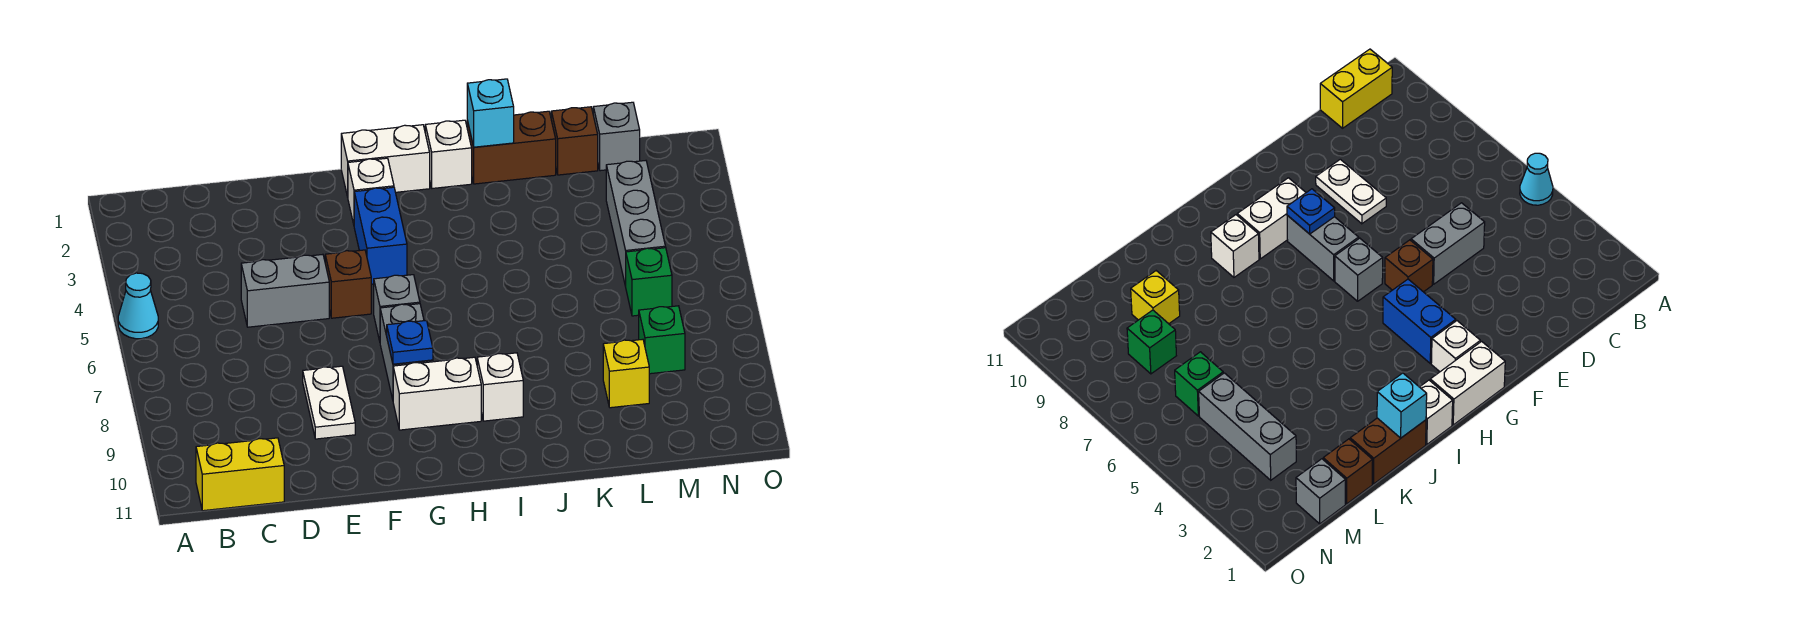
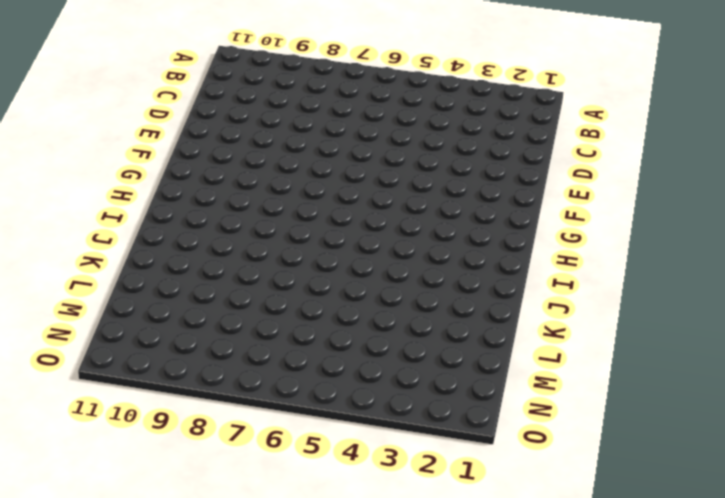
none -> cyan cone A5 level 1
none -> yellow brick B11:C11 level 1
none -> grey brick D5:E5 level 1

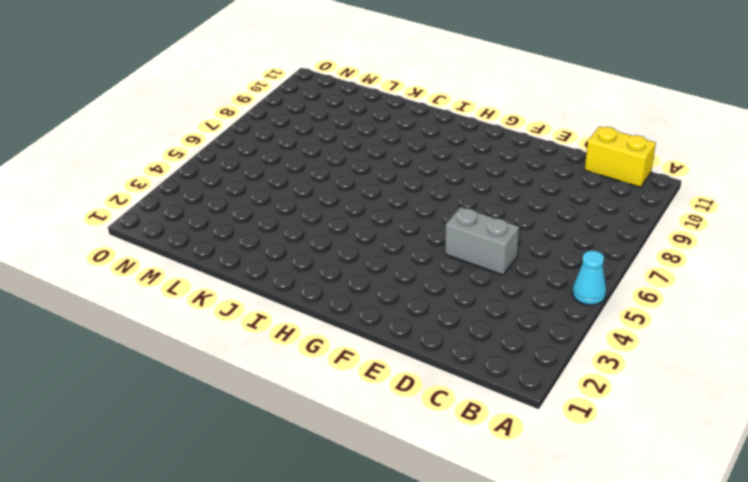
none -> white plate E8:E9 level 1
none -> brown brick F5 level 1
none -> white brick G1:H1 level 1

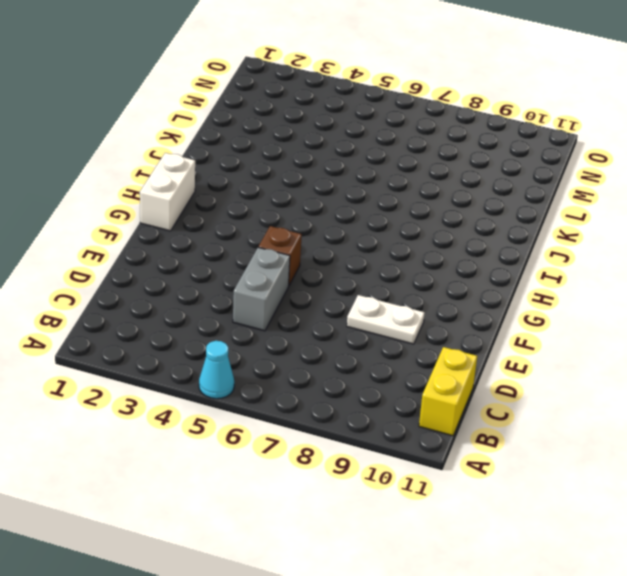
none -> white brick G2 level 1
none -> blue brick G3:G4 level 1
none -> grey brick G6 level 1

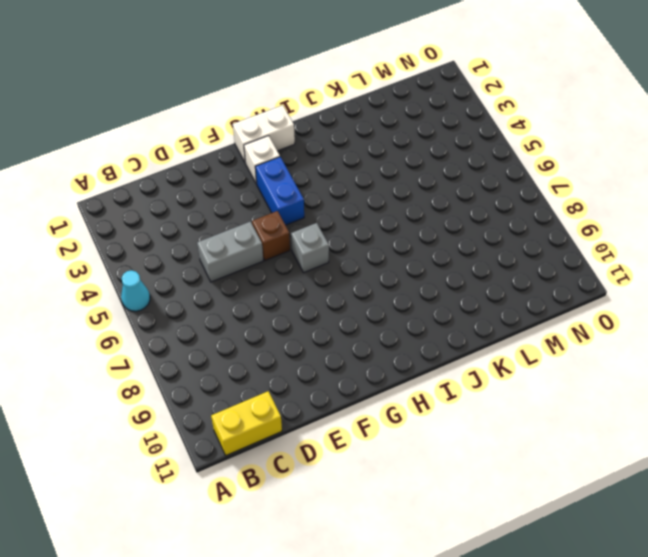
none -> white plate E8:E9 level 1
none -> grey brick G7:G8 level 1
none -> white brick G9:H9 level 1

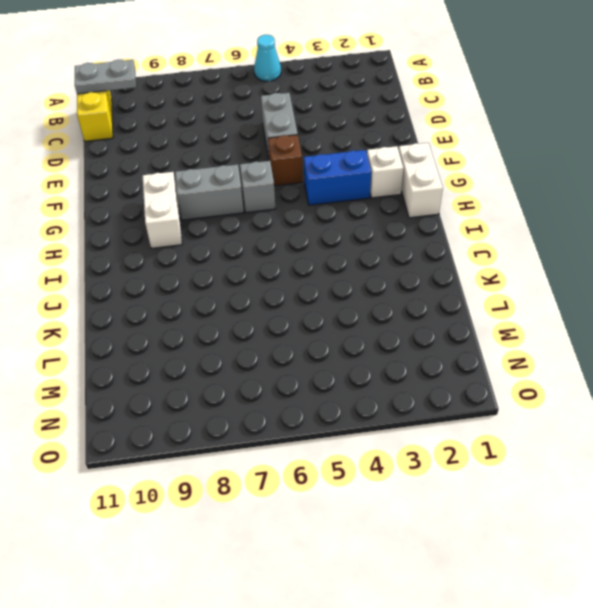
grey plate B10:B11 level 2 -> none
none -> white plate E8:E9 level 1
none -> white brick I1 level 1
none -> white brick I9 level 1

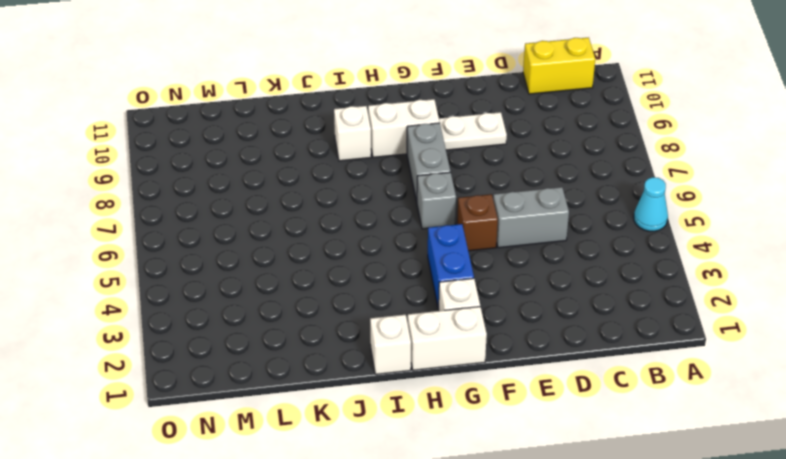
white plate E9:F9 level 1 -> white plate E8:E9 level 1
none -> brown brick J1:K1 level 1
none -> brown brick L1 level 1
none -> yellow brick L9 level 1

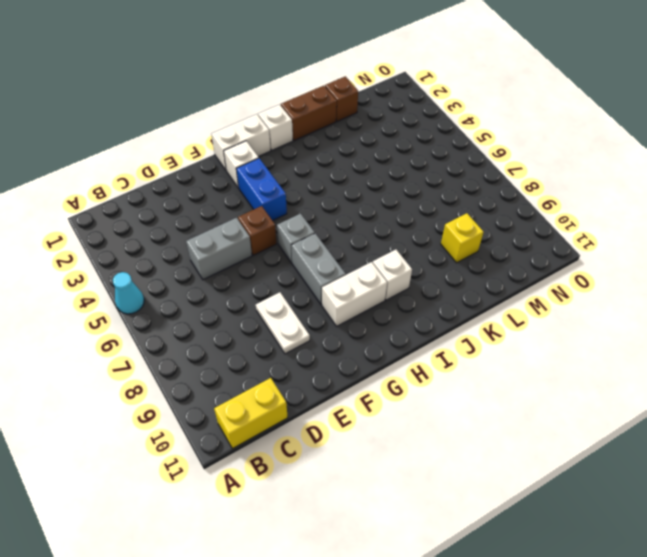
none -> grey brick M1 level 1
none -> grey brick M3:M5 level 1
none -> green brick M6 level 1

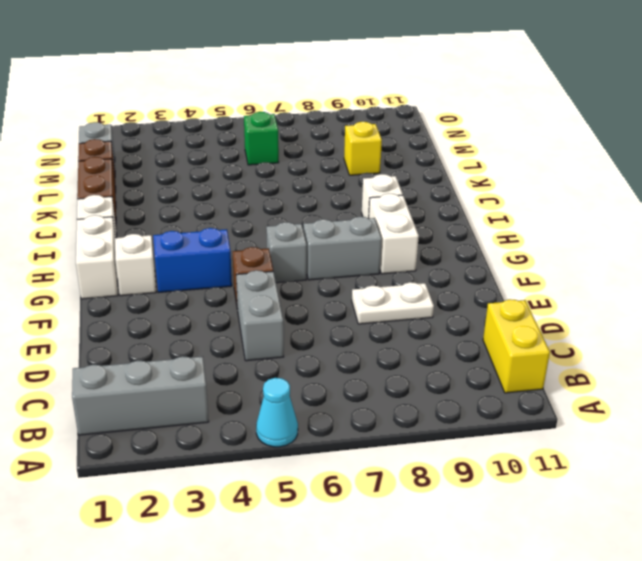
grey brick B1:B3 level 1 -> grey brick M3:M5 level 1
none -> green brick M8 level 1
none -> blue plate G8 level 2
none -> cyan brick J1 level 2

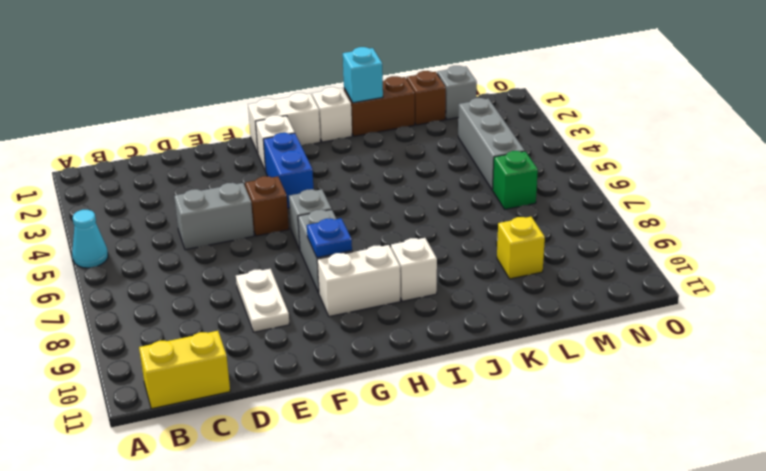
none -> green brick M8 level 1

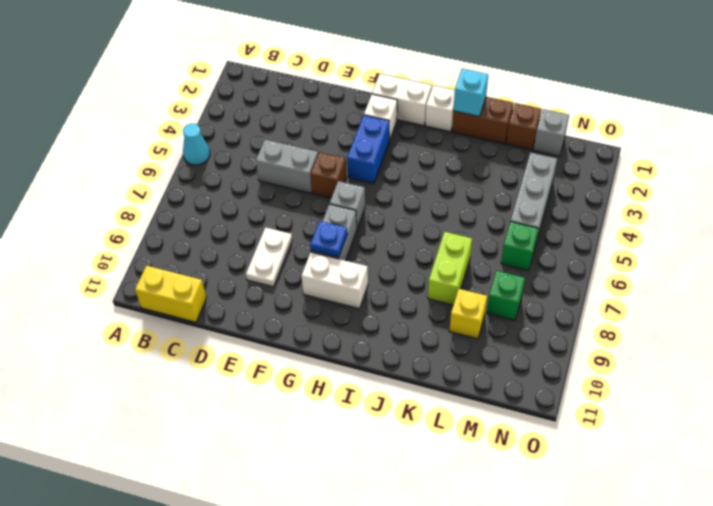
lime brick K7:K8 level 1 -> none
none -> white brick I9 level 1

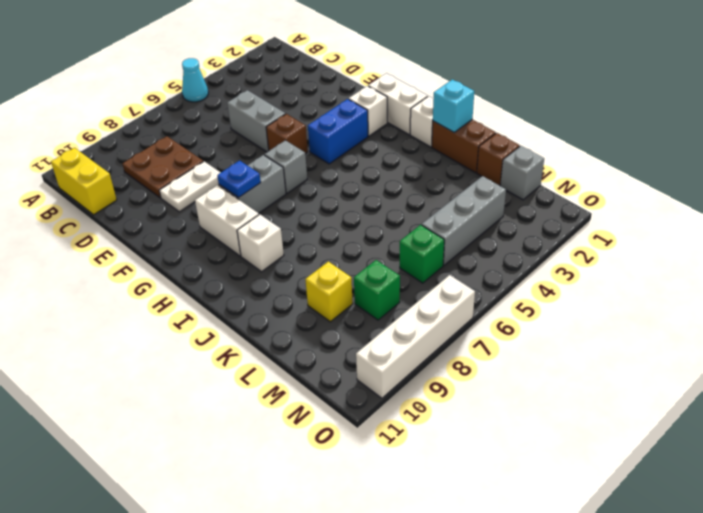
brown plate C8:D9 level 1 -> none
white brick O7:O10 level 1 -> none

